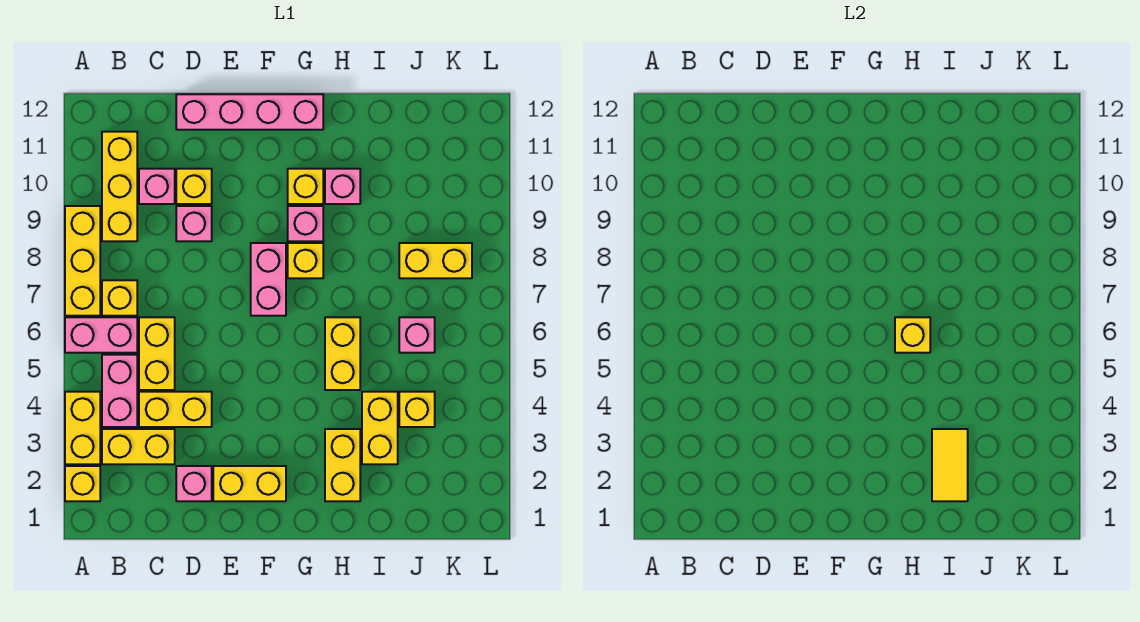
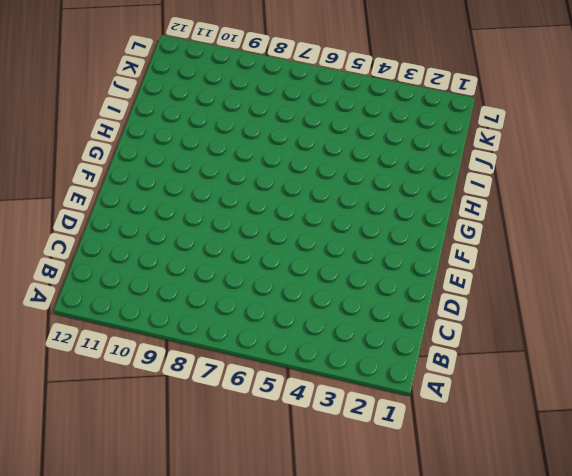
none -> yellow brick A2 level 1
none -> yellow brick A3:A4 level 1
none -> pink brick A6:B6 level 1

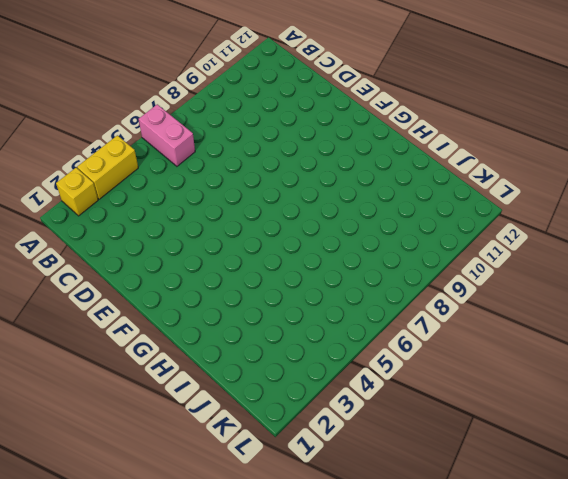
none -> yellow brick A7:A9 level 1
none -> yellow brick B3:C3 level 1
none -> pink brick B4:B5 level 1

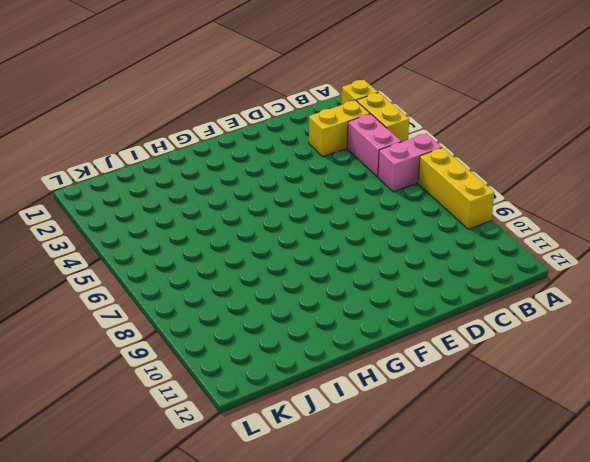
none -> yellow brick B7 level 1
none -> yellow brick B9:B11 level 1
none -> yellow brick C4:D4 level 1

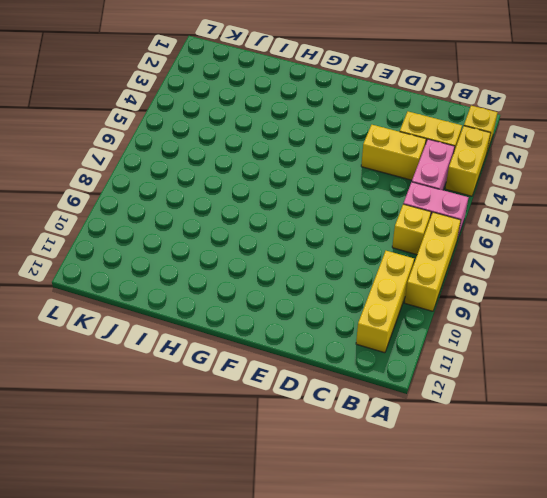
none -> yellow brick C5:C6 level 1
none -> pink brick C10 level 1
none -> pink brick D2 level 1

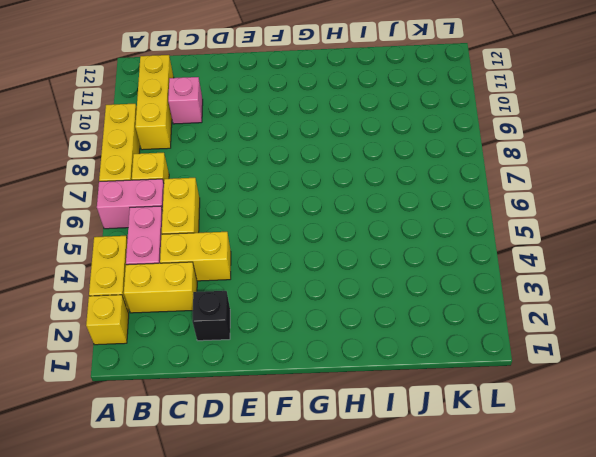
black brick D2 level 1 -> pink brick D2 level 1
none -> pink brick D9 level 1
none -> yellow brick D10 level 1
none -> pink brick D12:G12 level 1

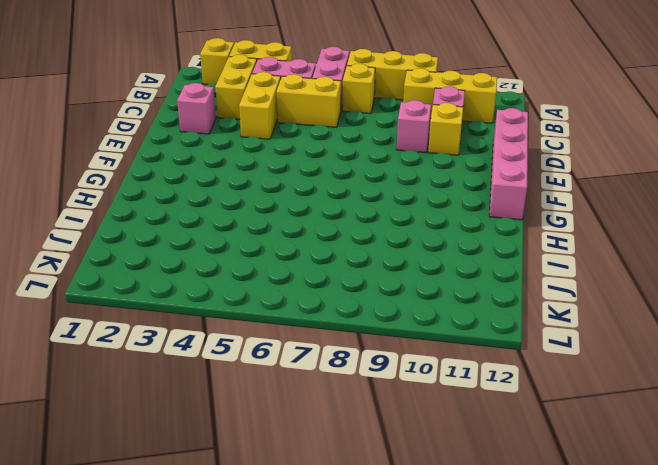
none -> yellow brick E2:F2 level 1
none -> pink brick F7:F8 level 1
none -> yellow brick G8 level 1

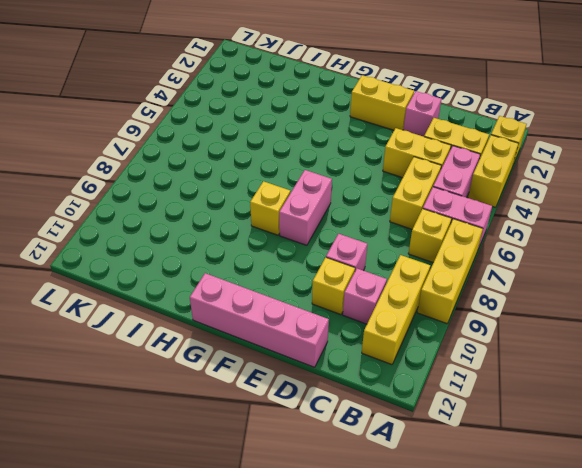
none -> pink brick G9 level 1
none -> yellow brick G10 level 1
none -> yellow brick H2:H3 level 1

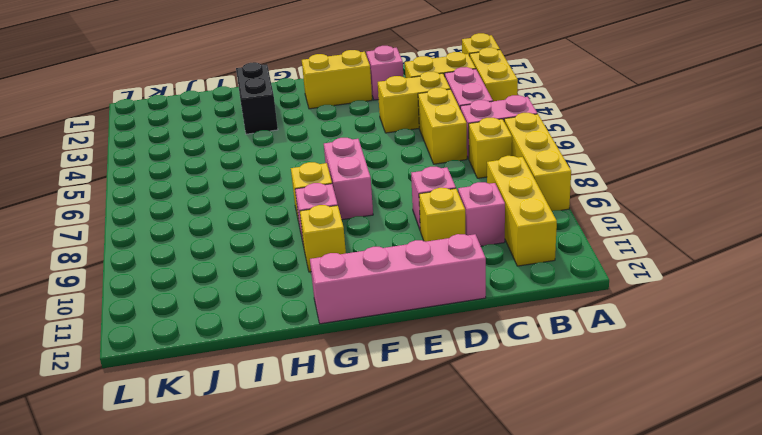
black brick H2:H3 level 1 -> yellow brick H2:H3 level 1
none -> yellow brick H5:H6 level 1
none -> pink brick H10 level 1
none -> yellow brick I3:I4 level 1

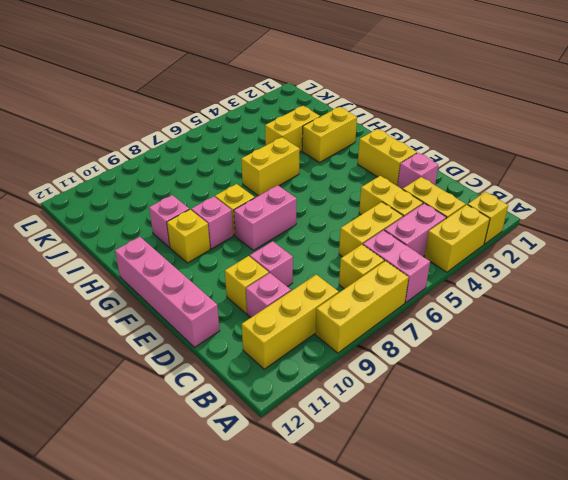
none -> yellow brick J4 level 1
none -> pink brick J6 level 1
none -> yellow brick J8:K8 level 1

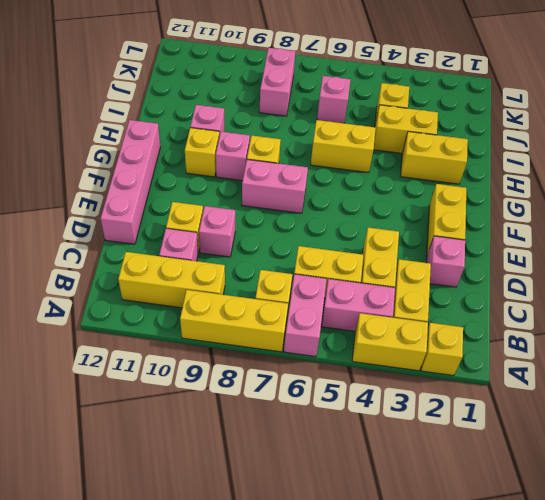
pink brick J8:K8 level 1 -> yellow brick J8:K8 level 1
none -> yellow brick H6 level 2
none -> yellow tile I2:I3 level 2

